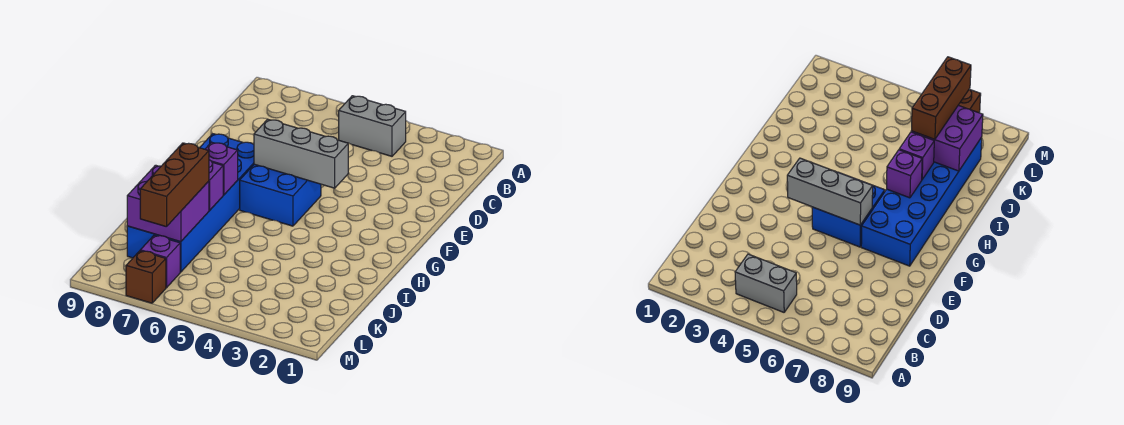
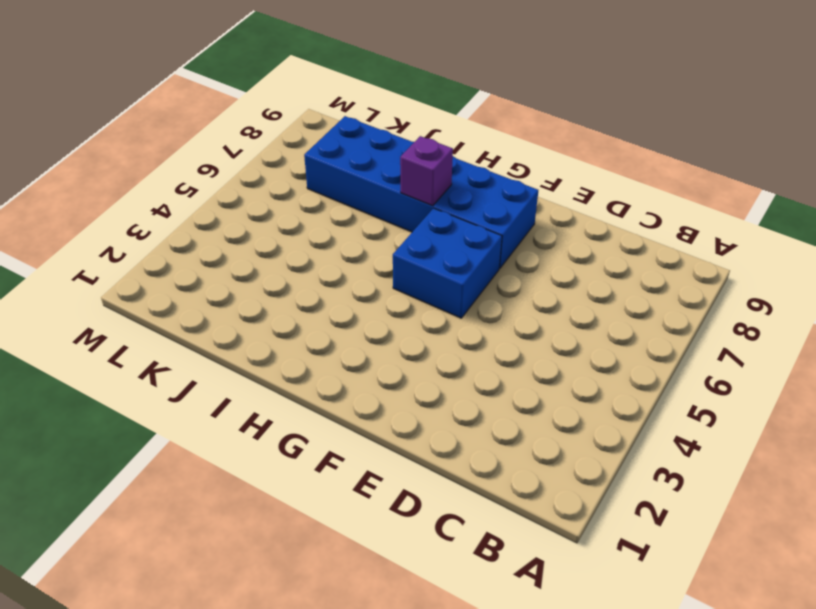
none -> grey brick B4:B5 level 1
none -> purple brick L7 level 1

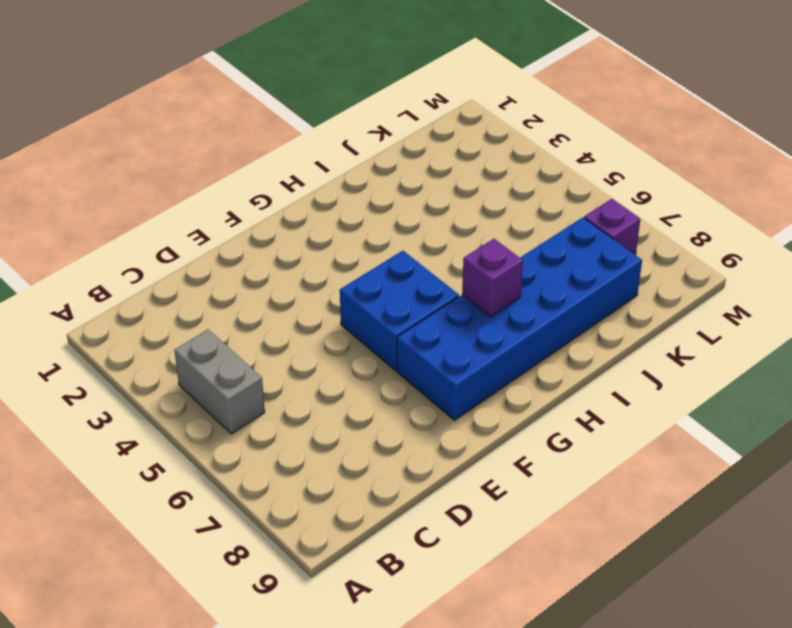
none -> brown brick M7 level 1
none -> grey brick F4:F6 level 2

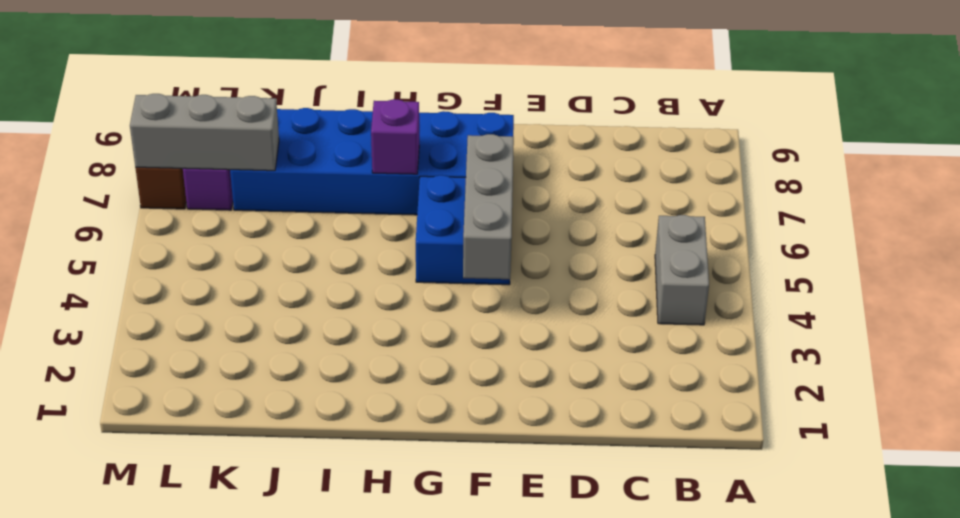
grey brick K7:M7 level 2 -> purple brick J7:K8 level 2
none -> purple brick I7 level 2
none -> brown brick J7:L7 level 3

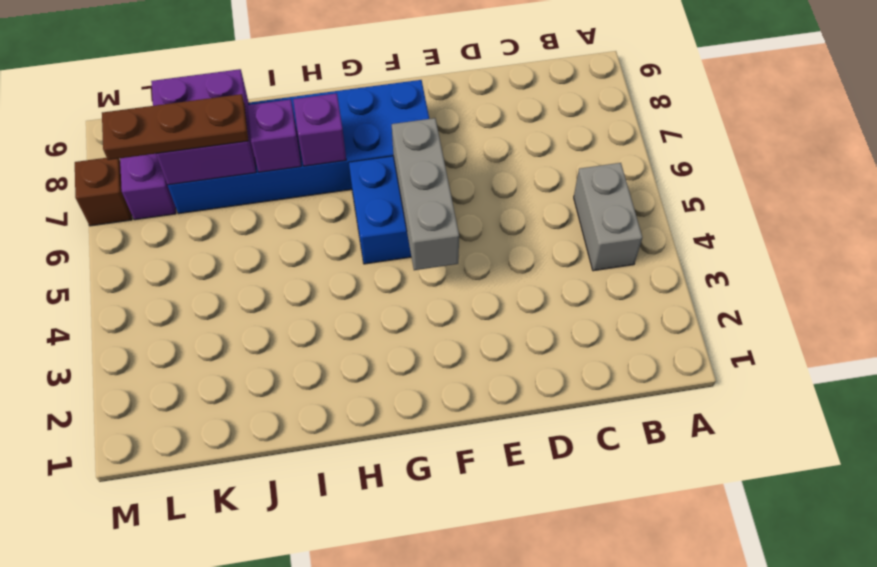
brown plate J7:L7 level 3 -> brown brick J7:L7 level 3

